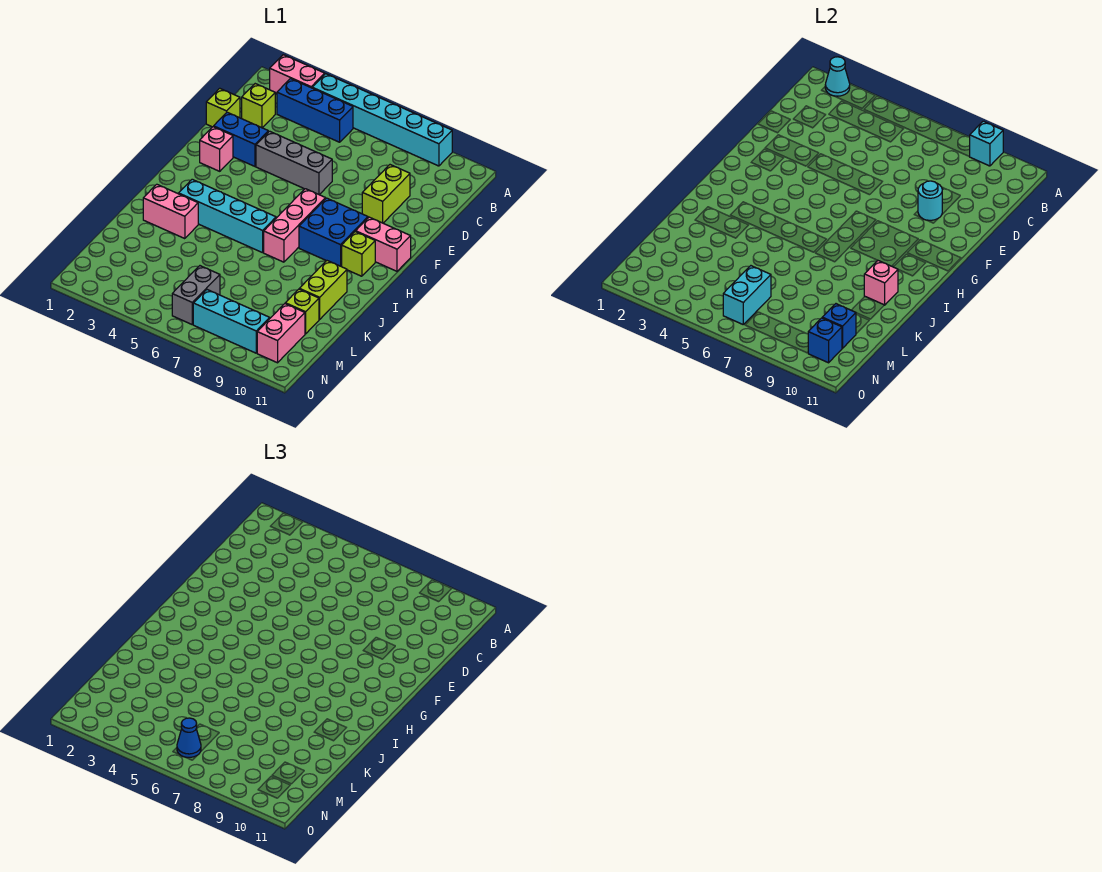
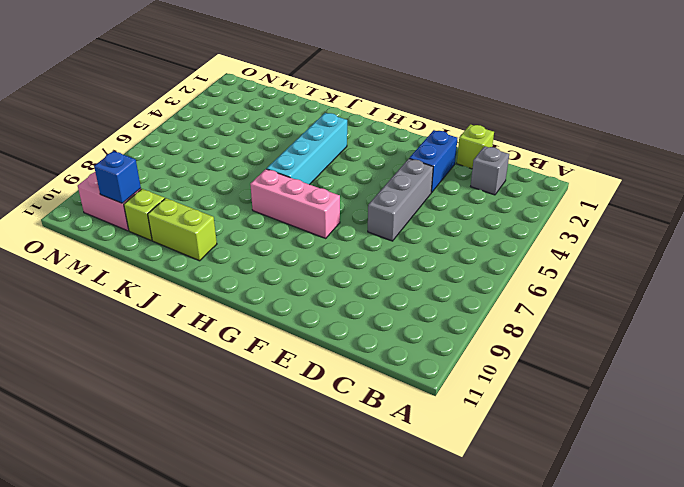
grey brick C2 level 1 -> lime brick C2 level 1
none -> pink brick A2:A3 level 1
none -> cyan brick A4:A9 level 1
none -> blue brick B3:B5 level 1

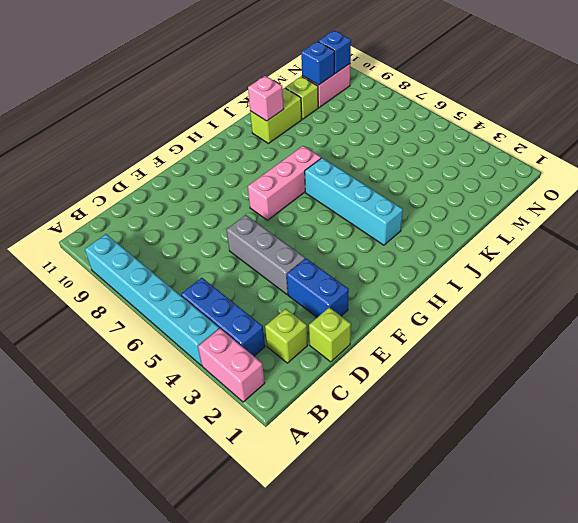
none -> lime brick D9:E9 level 1
none -> pink brick F2 level 1
none -> blue brick G8:H9 level 1

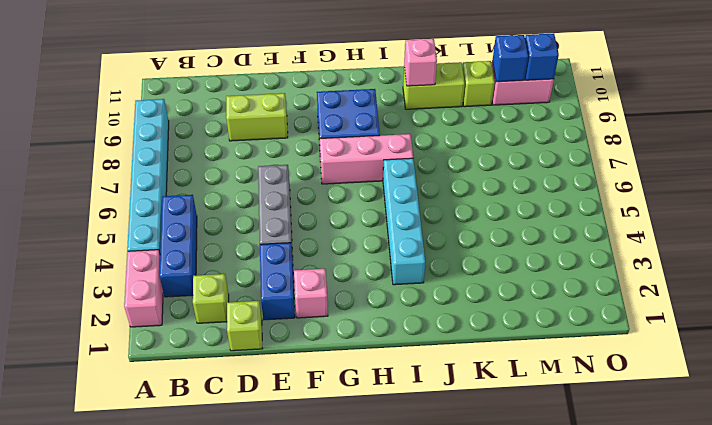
none -> pink brick G10:G11 level 1
none -> lime brick H10 level 1
none -> pink brick J2:J3 level 1

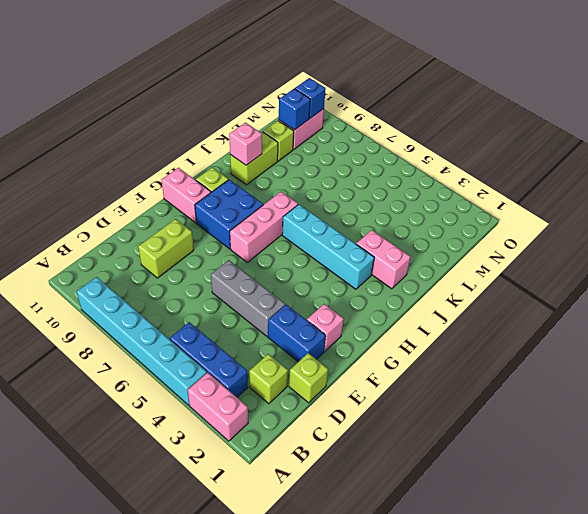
none -> grey brick M6:N6 level 1
none -> cyan brick N7:N9 level 1
none -> cyan cone A2 level 2

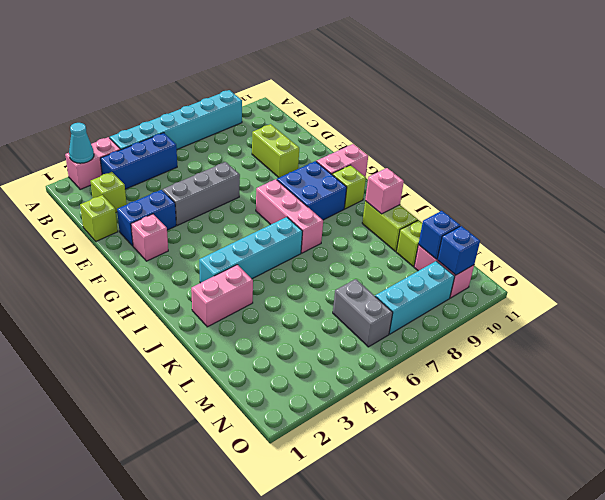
none -> cyan brick A9 level 2
none -> cyan round brick E9 level 2
none -> cyan brick M6:N6 level 2

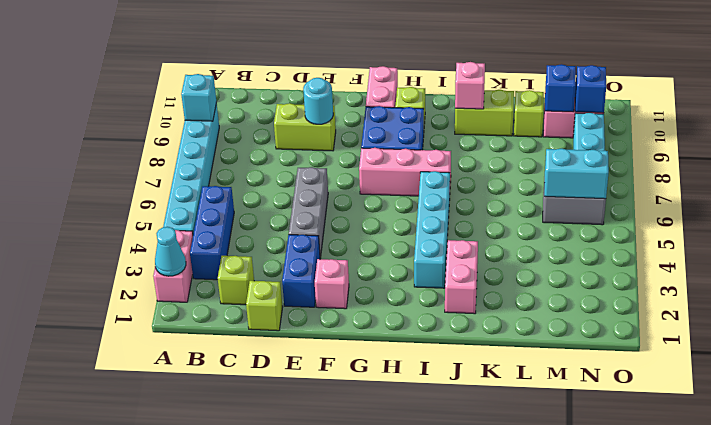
none -> blue cone N6 level 3

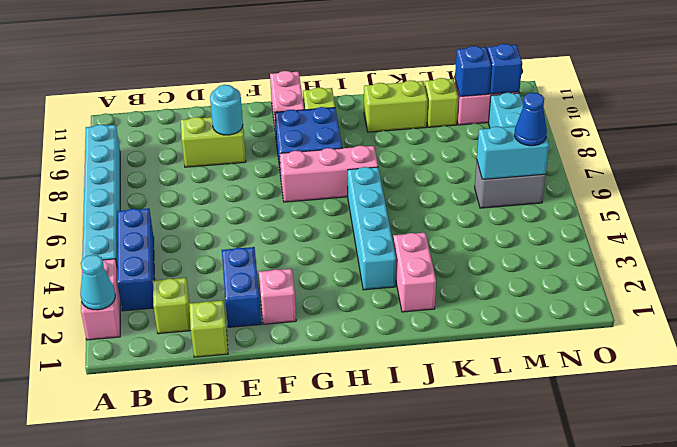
none -> grey brick E4:E6 level 1
none -> cyan brick A9 level 2
none -> pink brick J10 level 2

